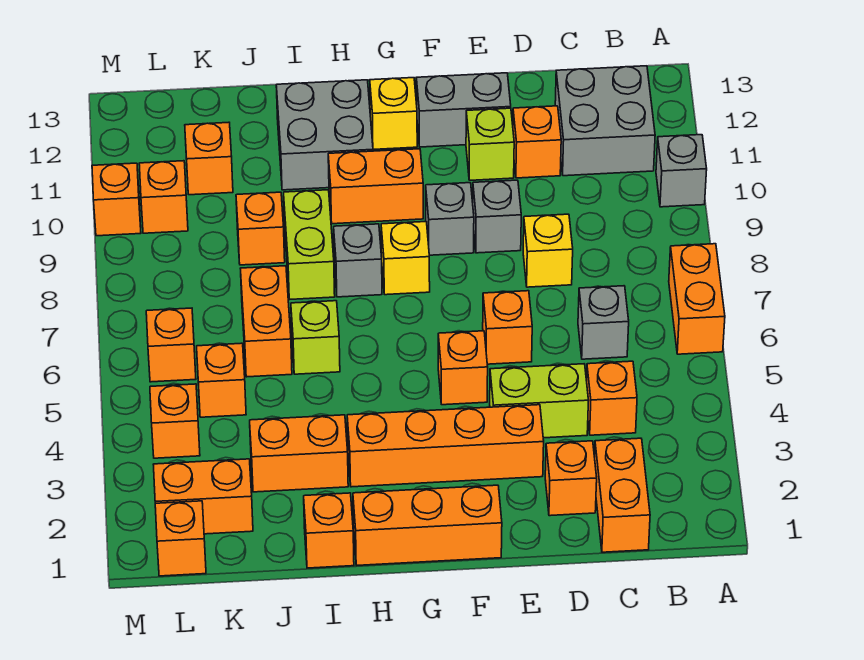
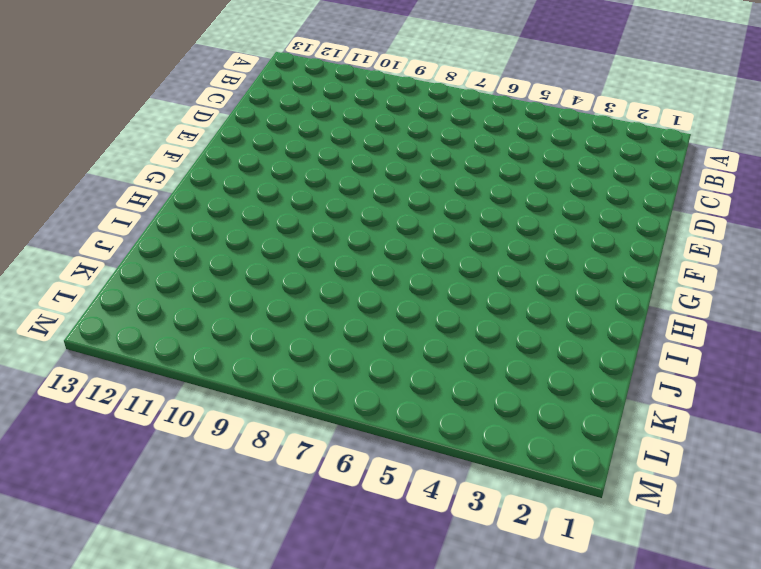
none -> orange brick A6:A7 level 1
none -> grey brick A10 level 1
none -> grey brick B11:C12 level 1
none -> orange brick C1:C2 level 1

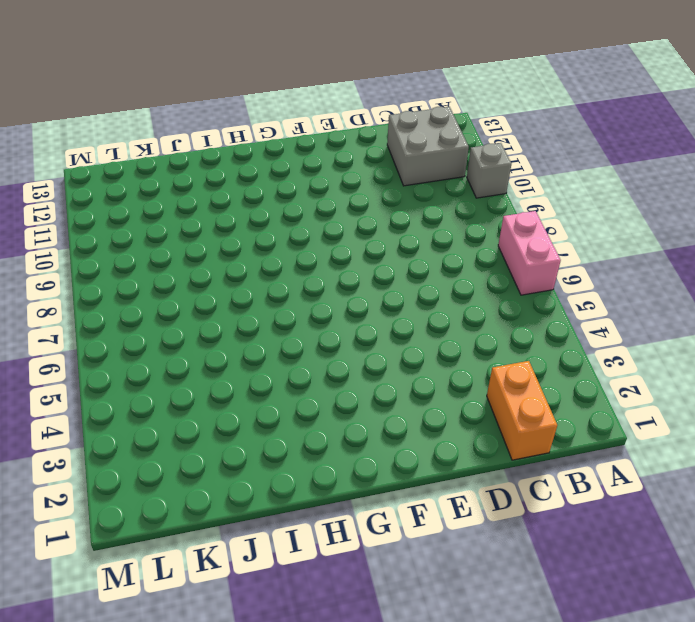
pink brick A6:A7 level 1 -> orange brick A6:A7 level 1
none -> orange brick C4 level 1
none -> grey brick C6 level 1
none -> orange brick D2 level 1
none -> lime brick D4:E4 level 1

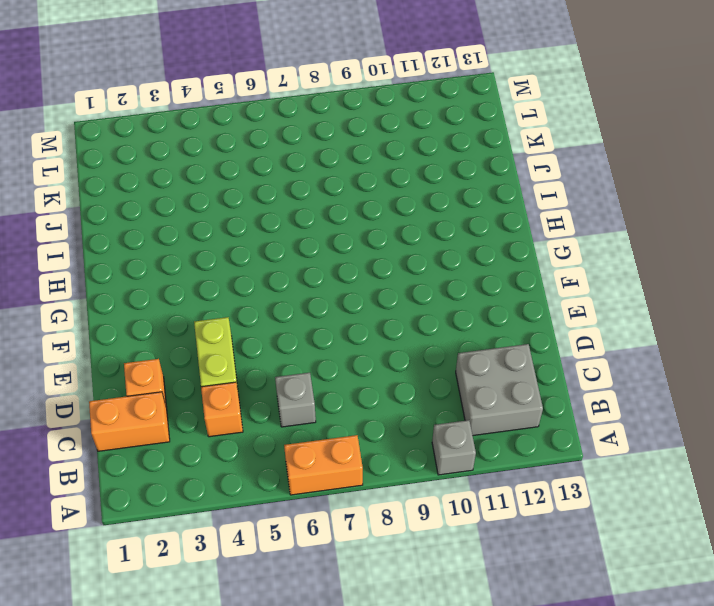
none -> yellow brick D8 level 1
none -> orange brick D11 level 1
none -> orange brick E3:H3 level 1
none -> orange brick E6 level 1

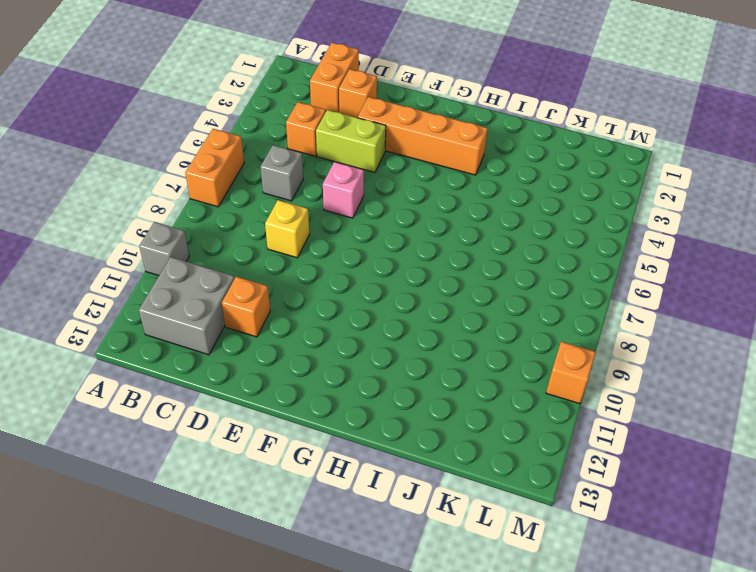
pink brick E6 level 1 -> orange brick E6 level 1
none -> grey brick E9 level 1
none -> lime brick E11 level 1
none -> grey brick E12:F12 level 1
none -> orange brick F1:H1 level 1

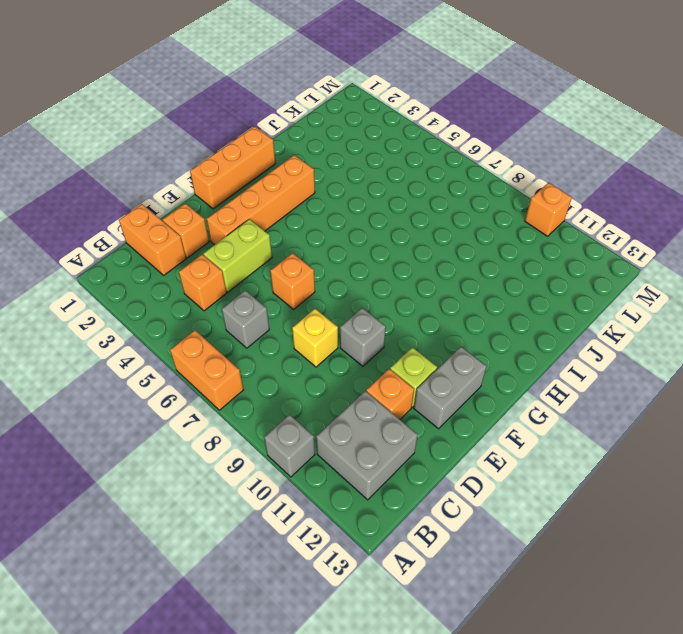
none -> orange brick F5 level 1
none -> grey brick F9 level 1
none -> yellow brick G8 level 1
none -> orange brick G10:H10 level 1

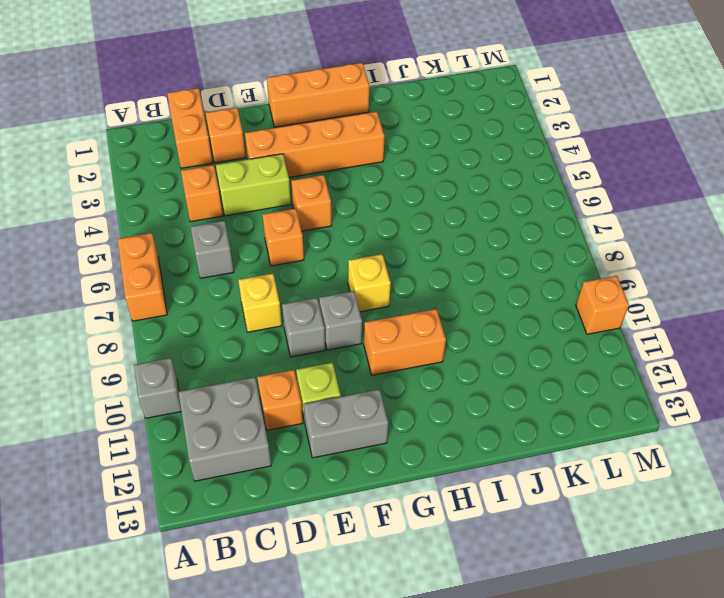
none -> yellow brick G12 level 1
none -> grey brick H8 level 1
none -> grey brick H11:I12 level 1
none -> orange brick I1 level 1

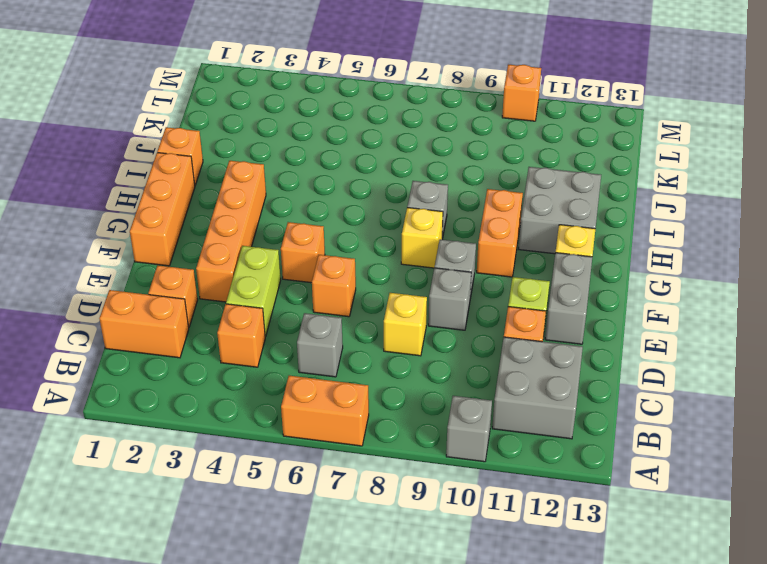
none -> orange brick I3:J3 level 1
none -> lime brick I6 level 1
none -> lime brick I8:I9 level 1
none -> orange brick J6:J7 level 1

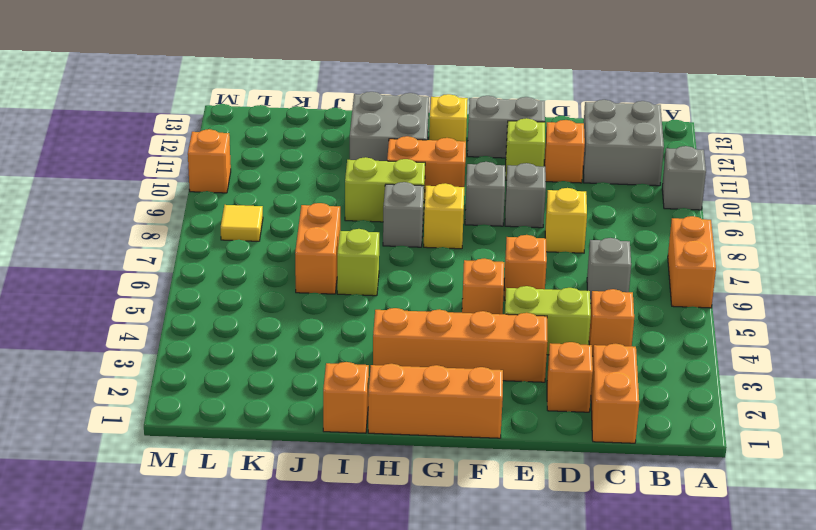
lime brick H9:I9 level 1 -> lime brick I8:I9 level 1
yellow tile L8 level 1 -> none
none -> orange brick I3:J3 level 1
none -> orange brick J9 level 1
none -> orange brick K2:L2 level 1
none -> orange brick K5 level 1

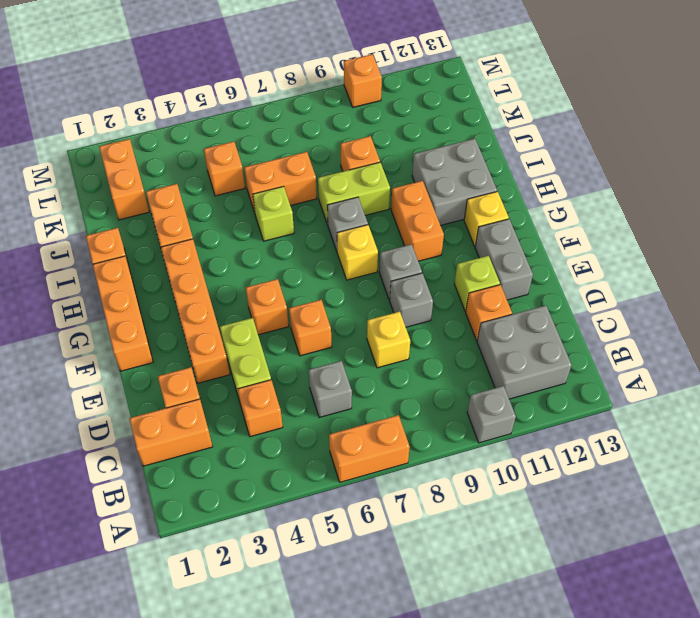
none -> orange brick K11 level 1
none -> orange brick L1 level 1
none -> orange brick L4 level 1
none -> orange brick L6 level 1

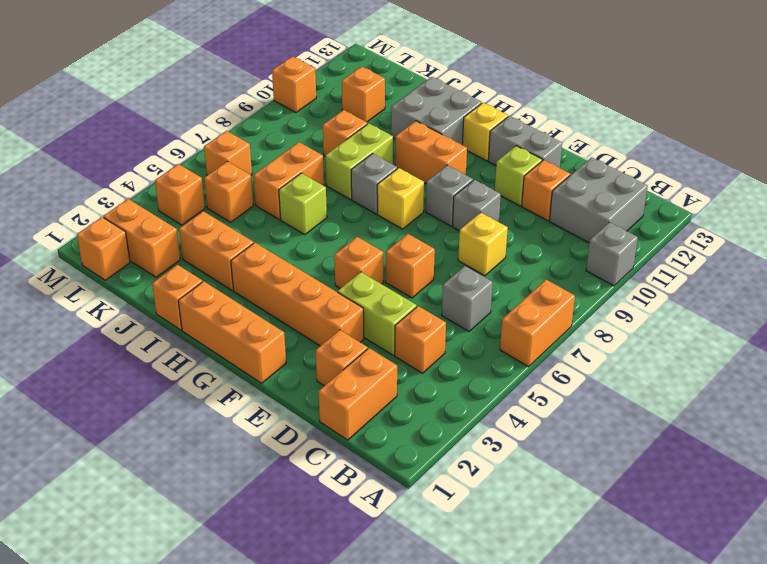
none -> orange brick L10 level 1

